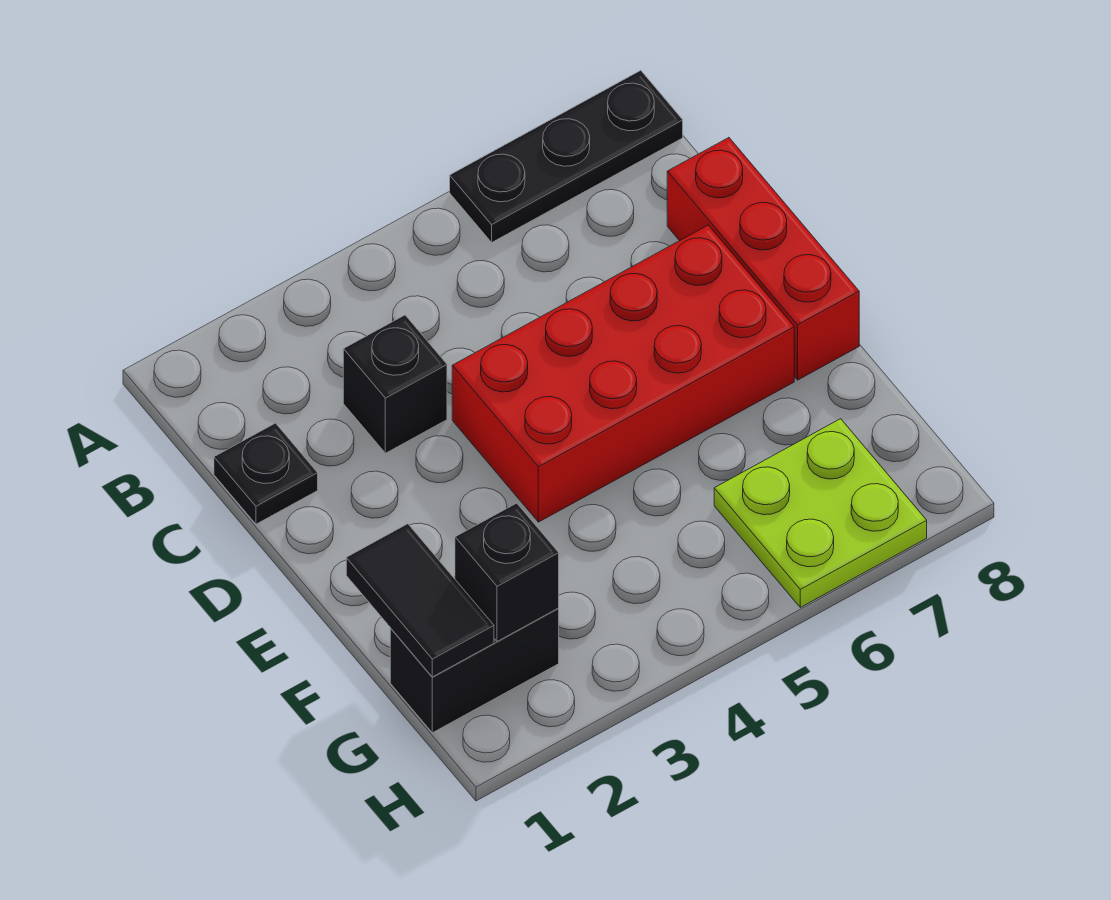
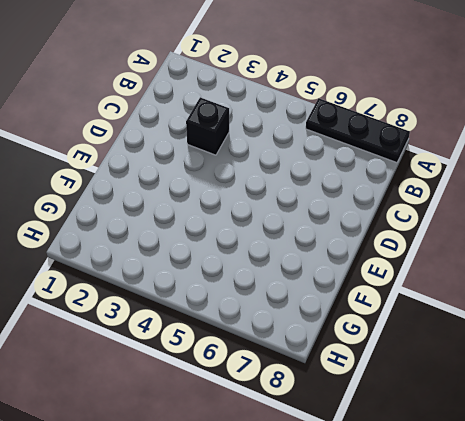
none -> black plate C1 level 1
none -> red brick C8:E8 level 1

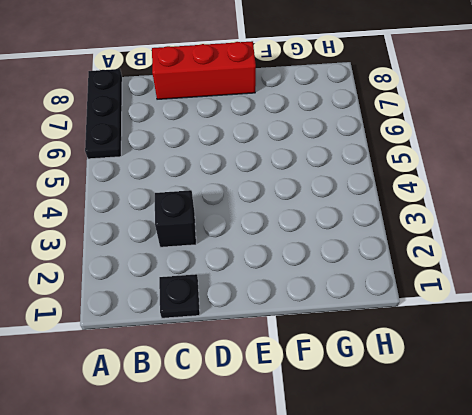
none -> red brick D4:E7 level 1
none -> black brick G1:G2 level 1

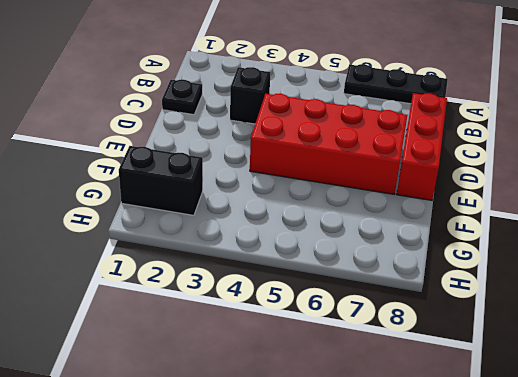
none -> lime plate G6:H7 level 1
none -> black tile F1:G1 level 2

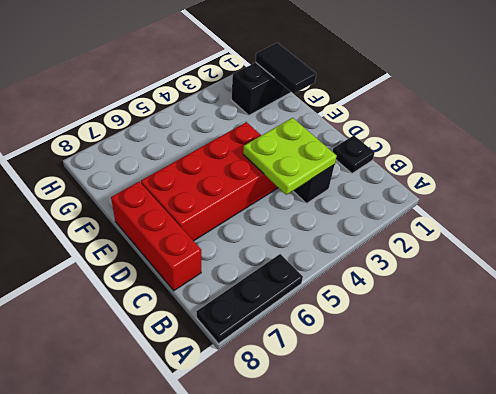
lime plate C3:D4 level 2 -> lime plate G6:H7 level 1
none -> black brick G2 level 2

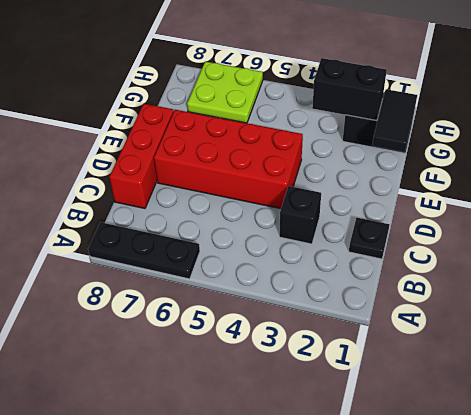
black brick G2:G3 level 2 -> black brick G2 level 2

